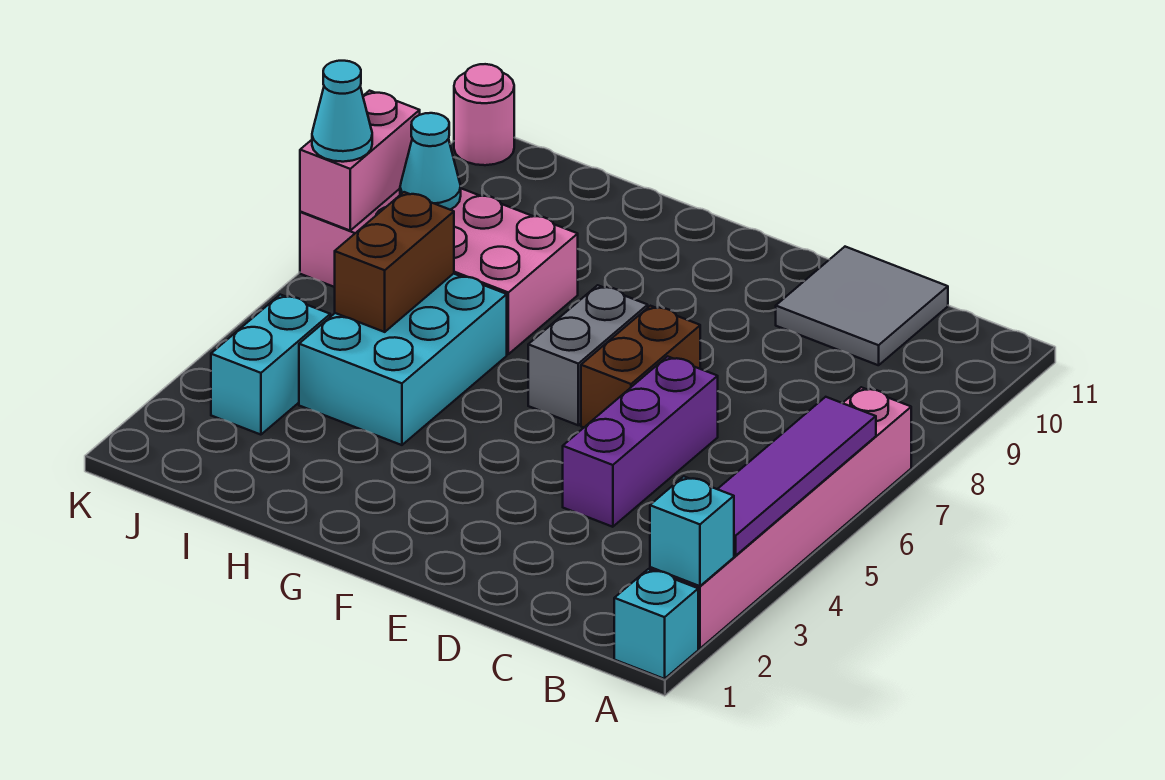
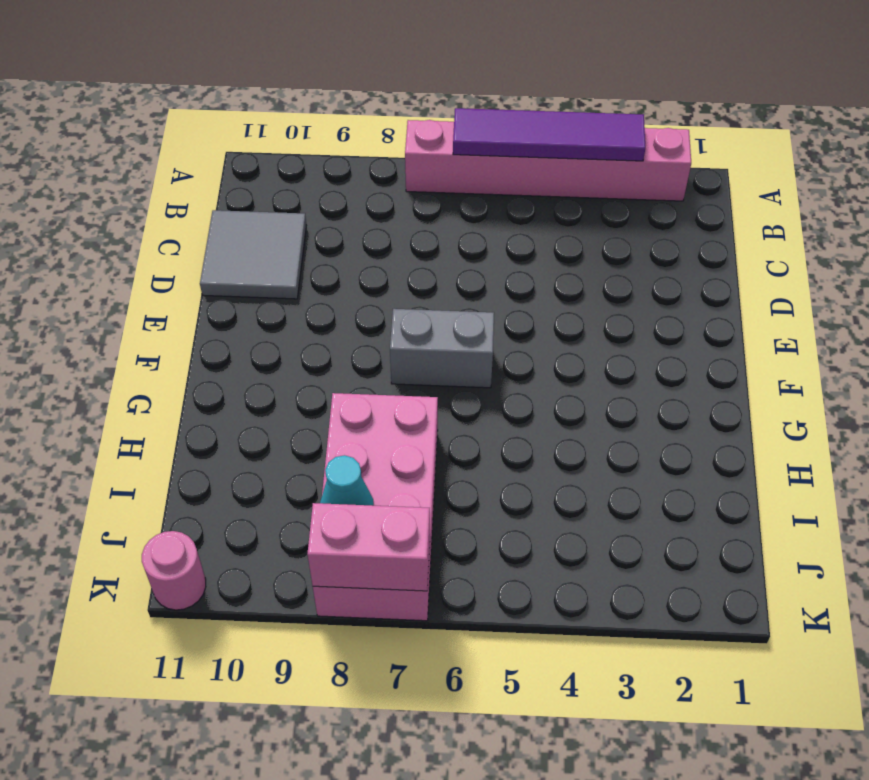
none -> cyan brick A1 level 1
none -> purple brick D4:D6 level 1
none -> brown brick E6:E7 level 1

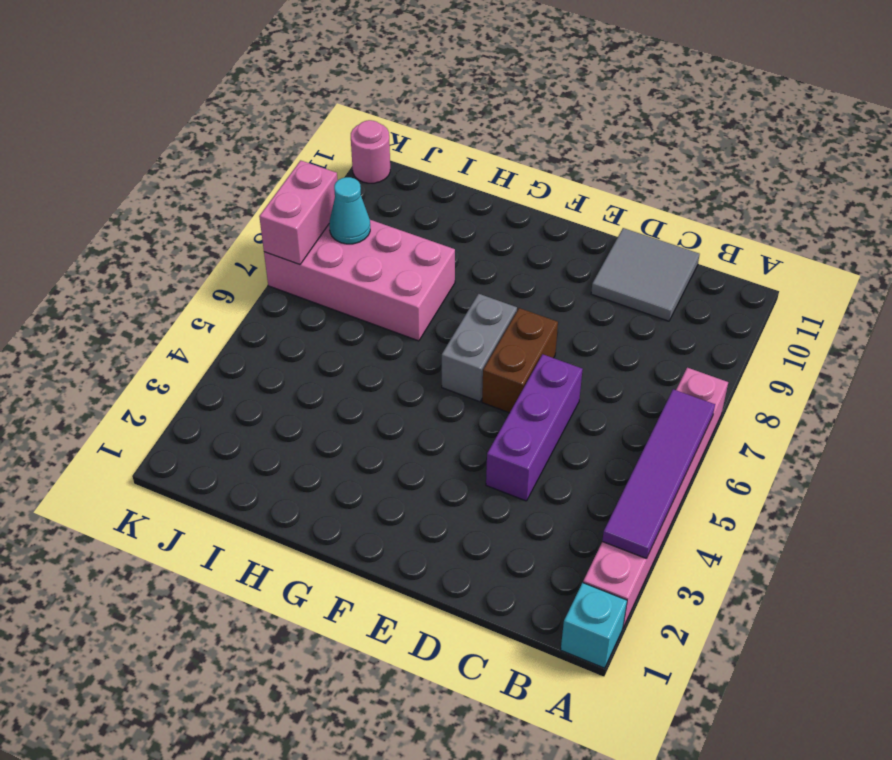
none -> cyan brick H4:I6 level 1
none -> cyan brick J3:J4 level 1
none -> cyan brick A2 level 2

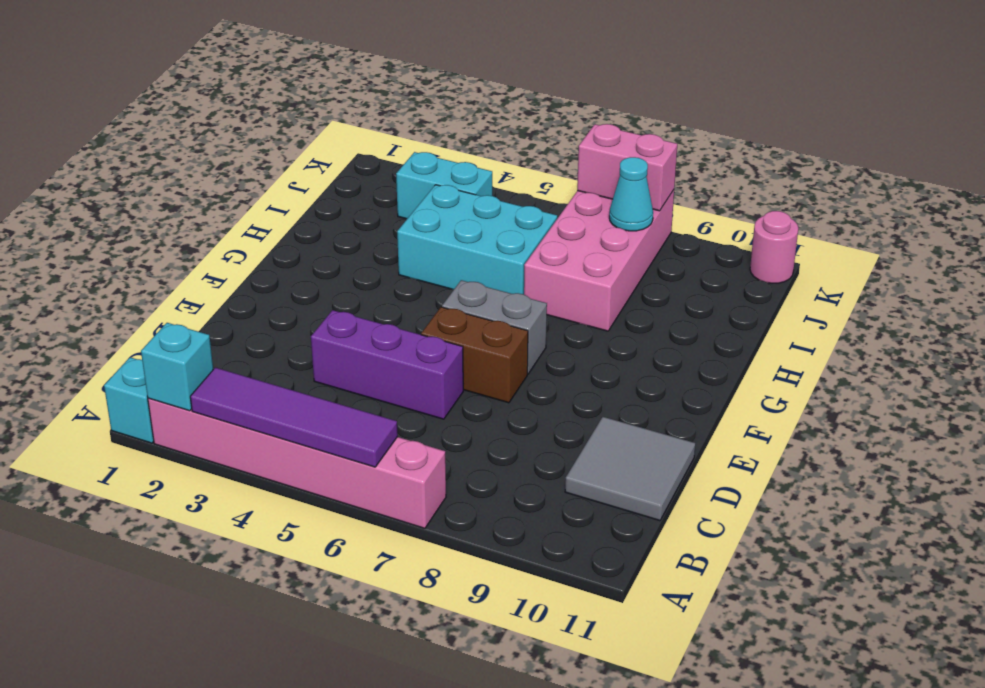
none -> brown brick I5:I6 level 2
none -> cyan cone K7 level 3

